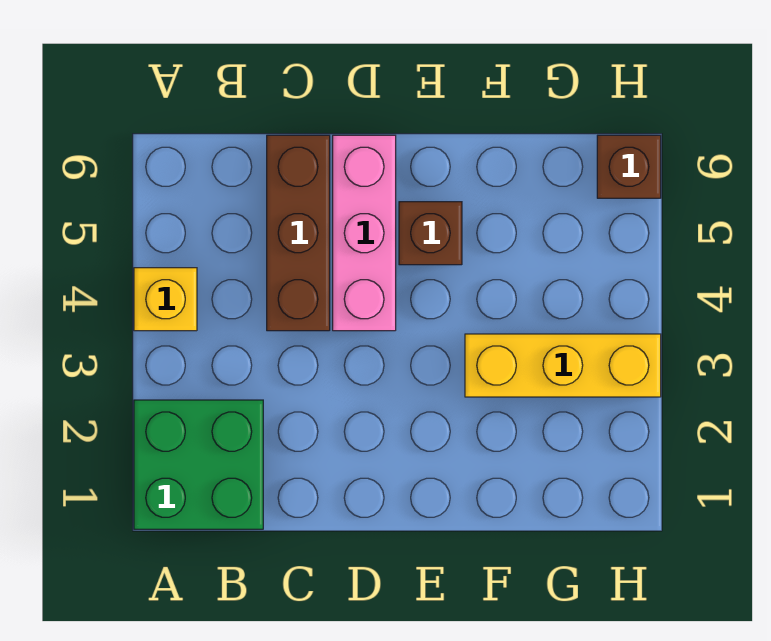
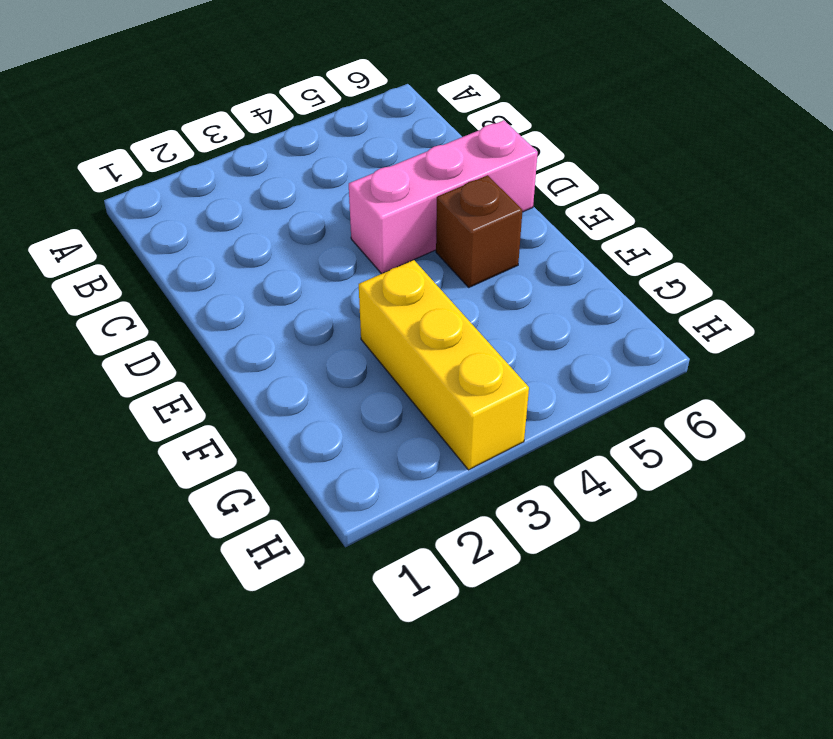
none -> green brick A1:B2 level 1
none -> yellow brick A4 level 1

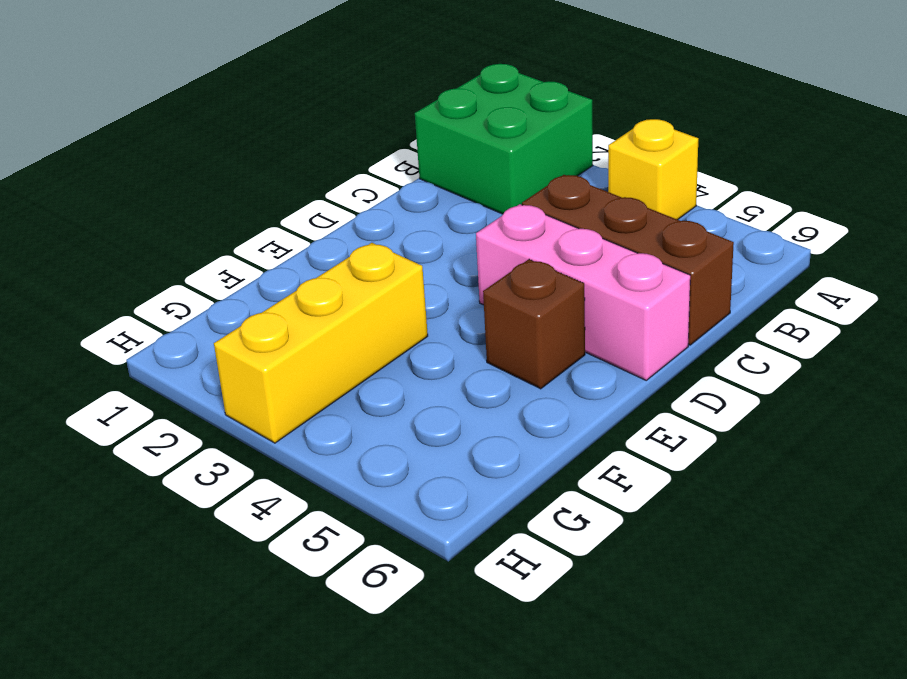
none -> brown brick H6 level 1

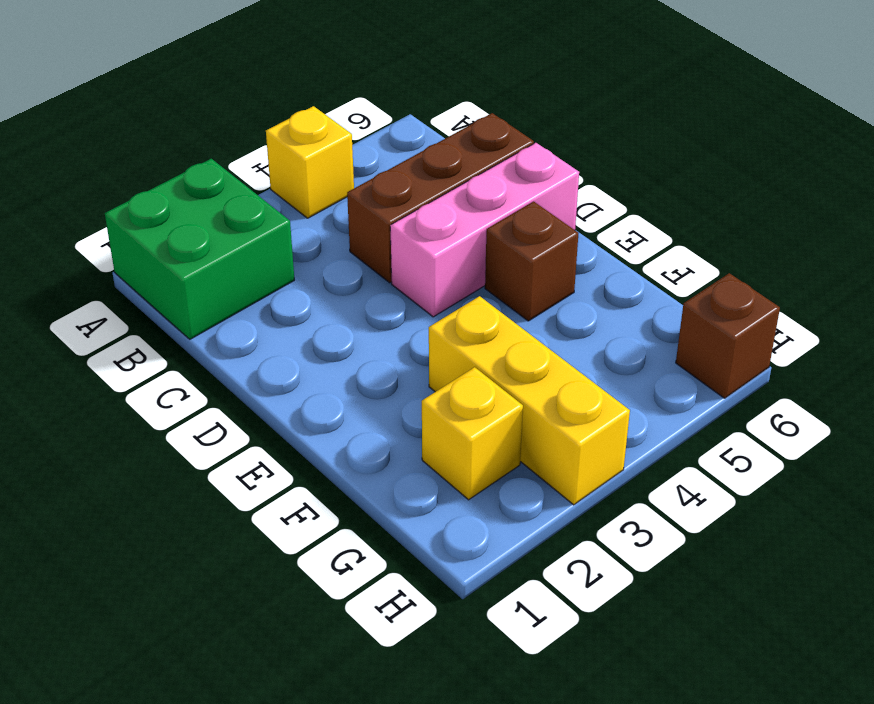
yellow brick G2 level 1 -> none

